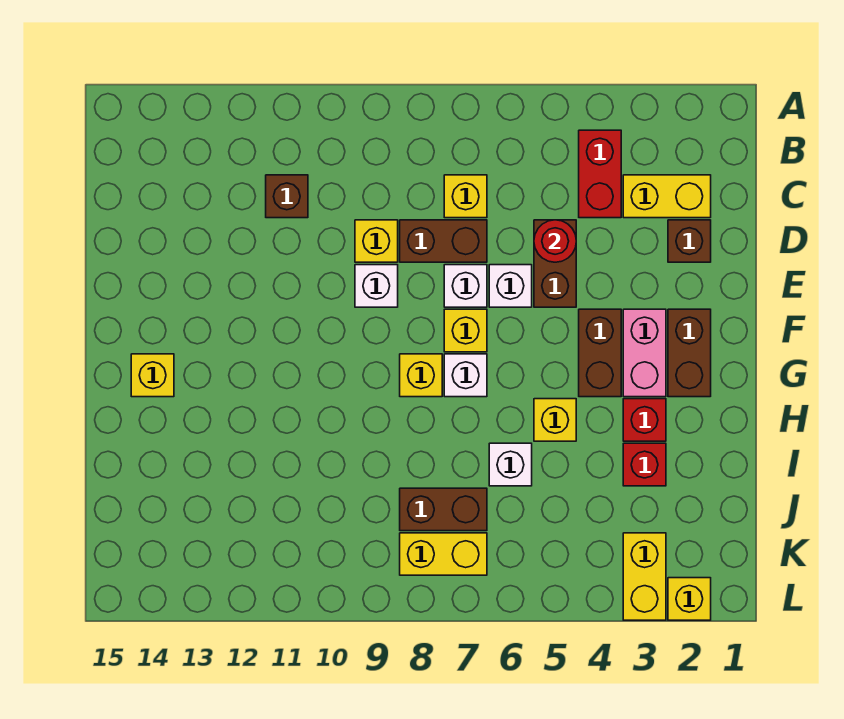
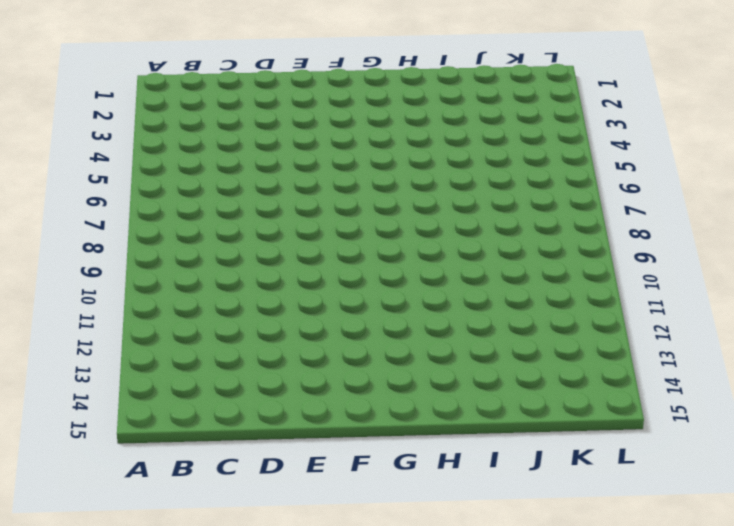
none -> red brick B4:C4 level 1
none -> yellow brick C2:C3 level 1
none -> yellow brick C7 level 1

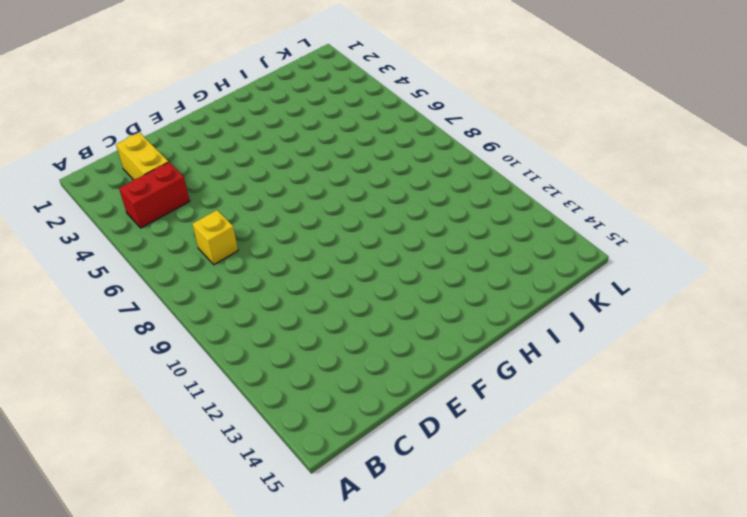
none -> brown brick C11 level 1
none -> brown brick D2 level 1
none -> brown brick D5:E5 level 1

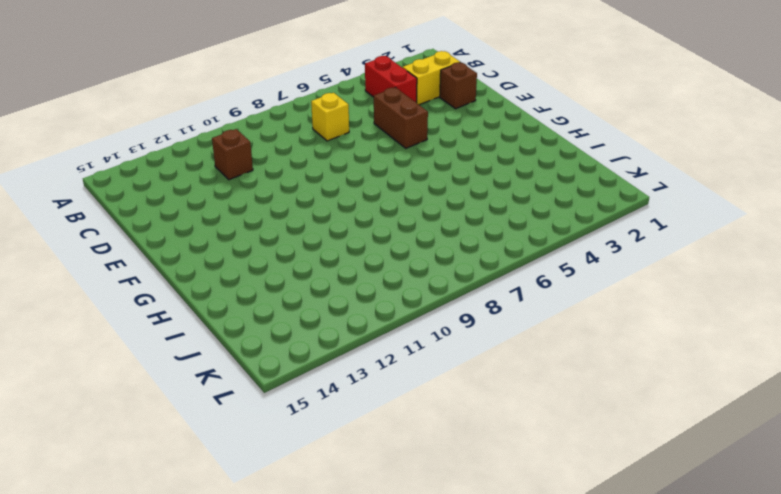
none -> brown brick D7:D8 level 1
none -> yellow brick D9 level 1
none -> white brick E6 level 1

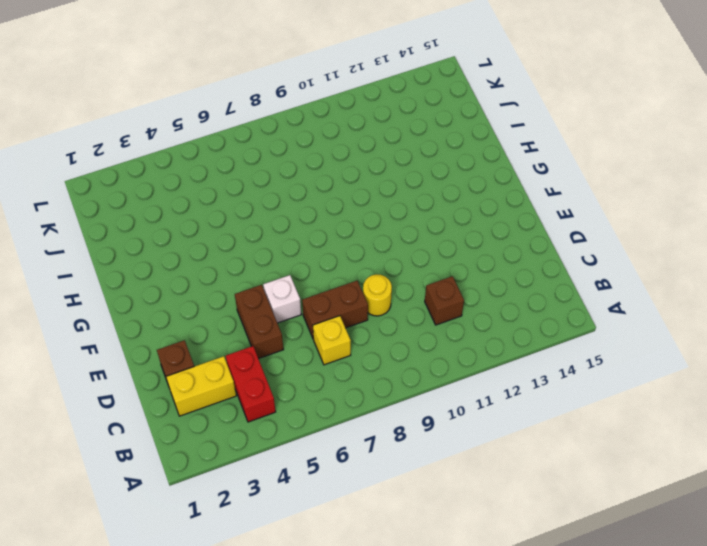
yellow round brick D9 level 1 -> yellow brick D9 level 1
none -> white brick E7 level 1
none -> white brick E9 level 1
none -> brown brick F2:G2 level 1

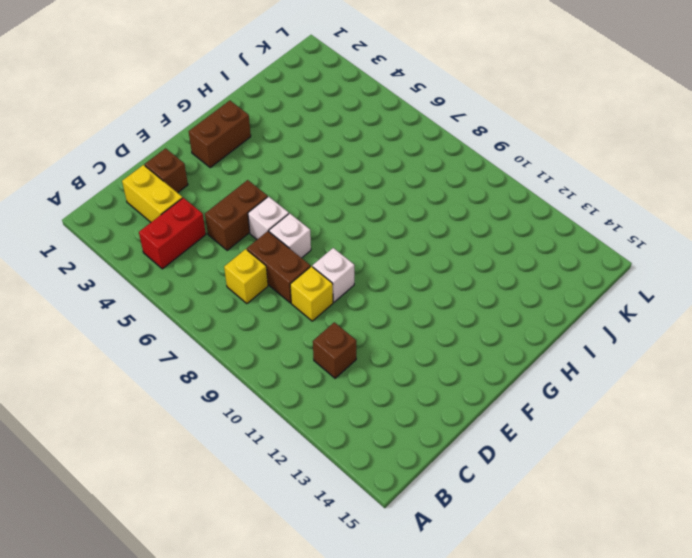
none -> pink brick F3:G3 level 1
none -> brown brick F4:G4 level 1
none -> yellow brick F7 level 1

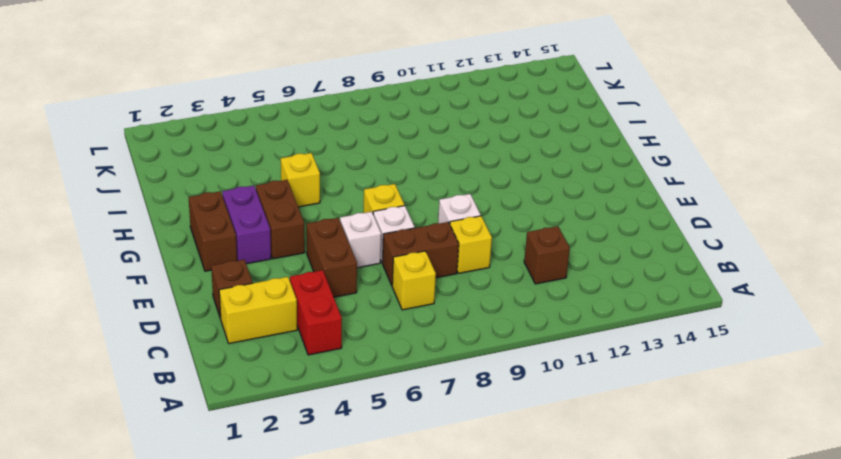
purple brick F3:G3 level 1 -> pink brick F3:G3 level 1
none -> white brick G7 level 1
none -> yellow brick G8 level 1
none -> yellow brick G14 level 1

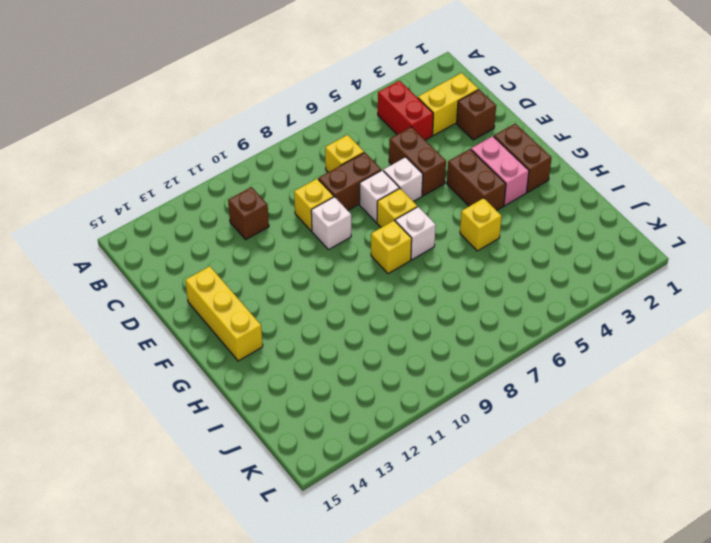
yellow brick E14:G14 level 1 -> yellow brick G14 level 1
none -> red brick H3 level 1
none -> red brick I3 level 1
none -> white brick I6 level 1

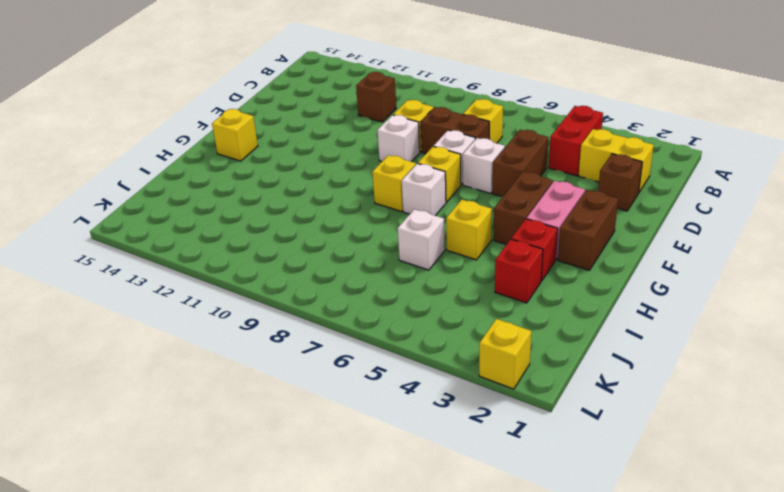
none -> brown brick J7:J8 level 1
none -> yellow brick K3:L3 level 1
none -> yellow brick K7:K8 level 1

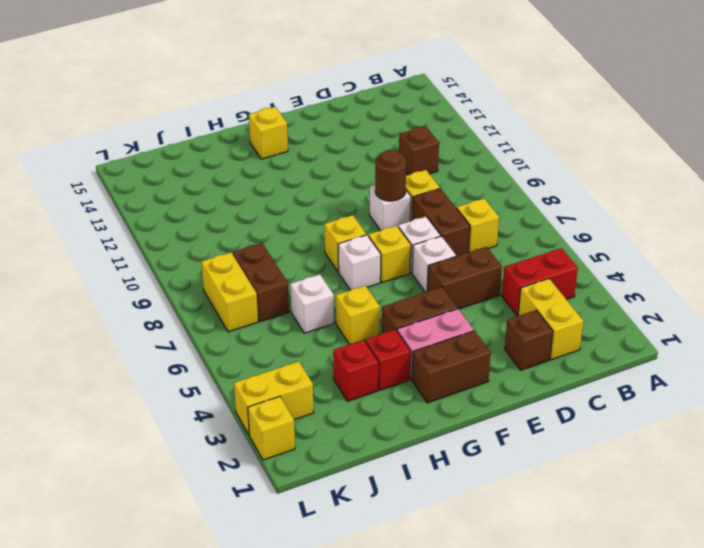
brown round brick E9 level 2 -> none
none -> red round brick D5 level 2

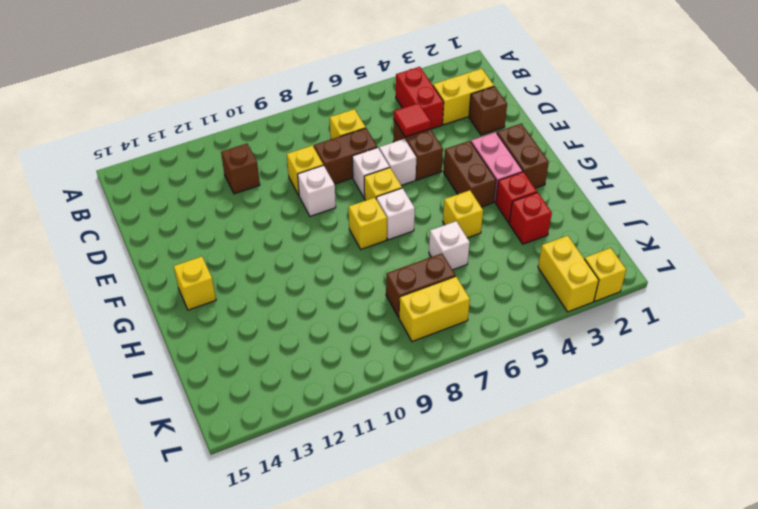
red tile D5 level 2 -> red round brick D5 level 2

